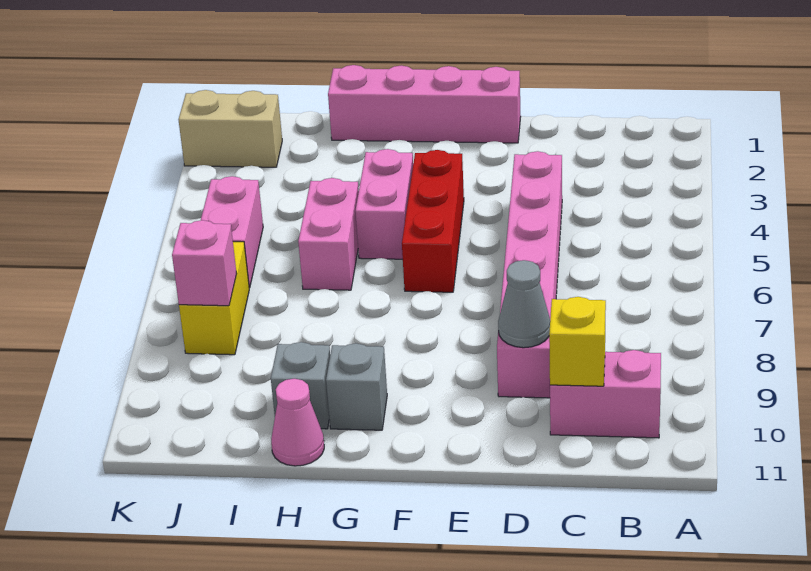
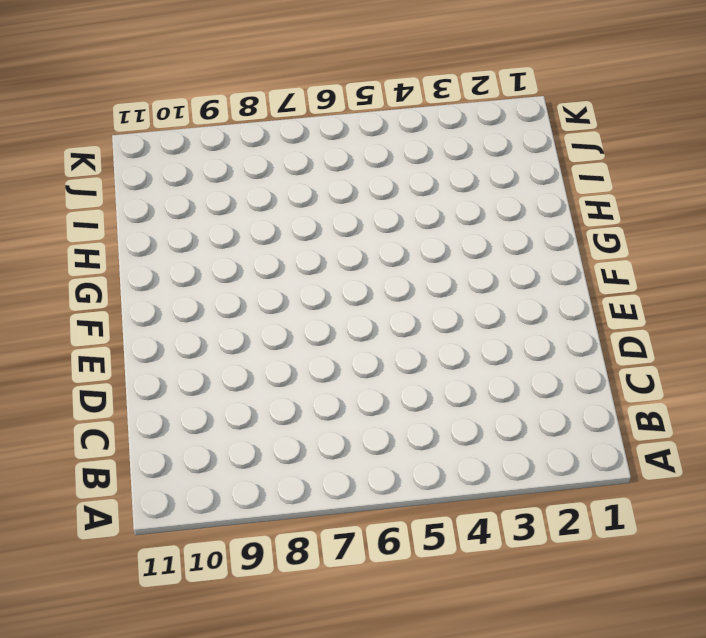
none -> pink brick B10:C10 level 1
none -> pink brick D4:D9 level 1
none -> pink brick E1:H1 level 1

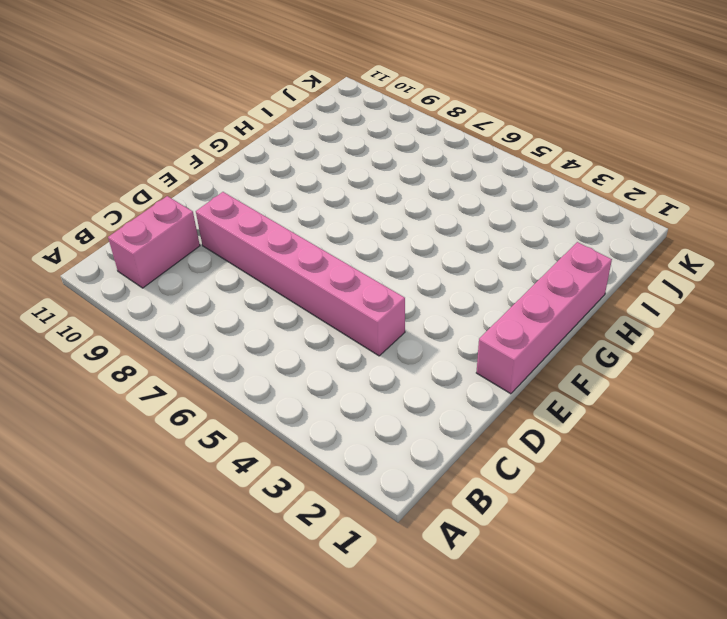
none -> red brick F4:F6 level 1
none -> pink brick G4:G5 level 1
none -> grey brick G10 level 1

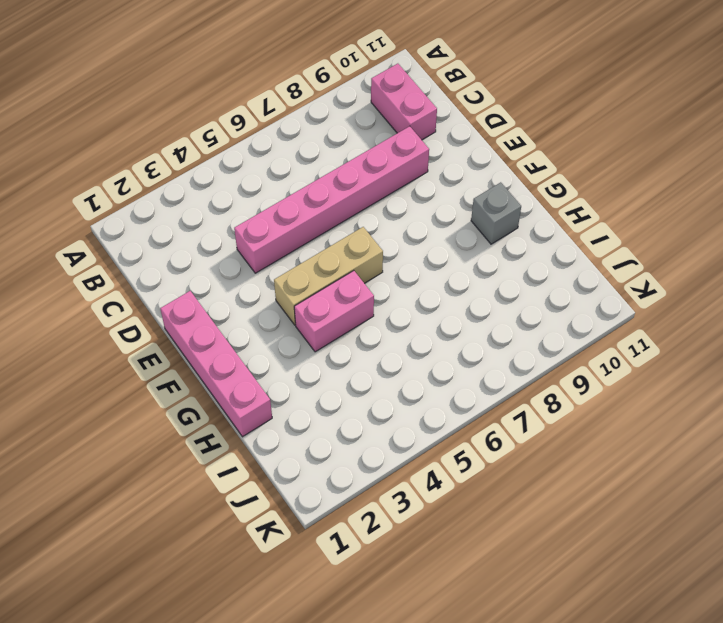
tan brick F4:F6 level 1 -> red brick F4:F6 level 1
none -> pink brick H5:H6 level 1
none -> grey brick H10 level 1
none -> pink cone H11 level 1

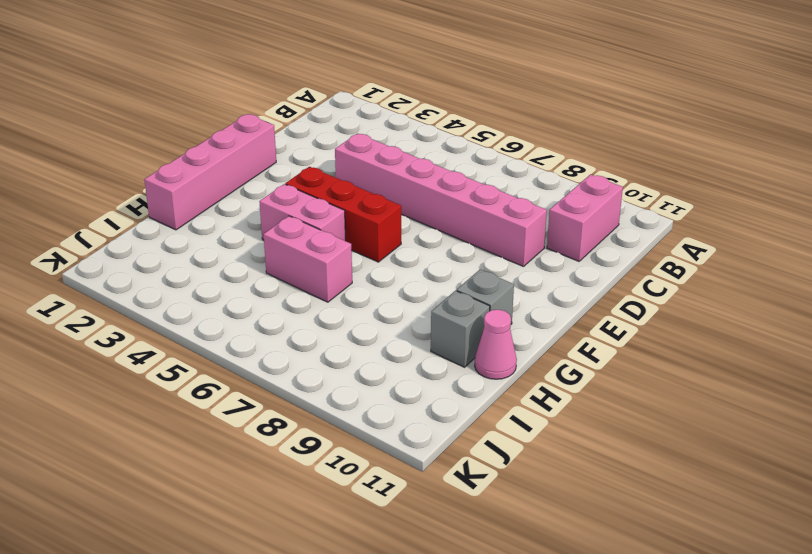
none -> tan brick J2:K2 level 1
none -> pink brick J5:J6 level 1
none -> yellow brick J7:J8 level 1

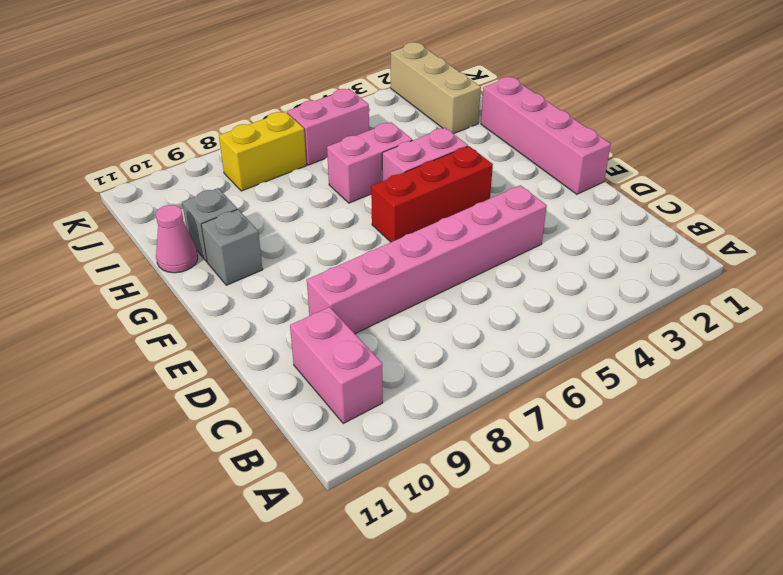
tan brick I2:K2 level 1 -> tan brick J2:K2 level 1
none -> yellow brick C10 level 2
none -> grey cone D9 level 2
none -> pink brick J8 level 2

